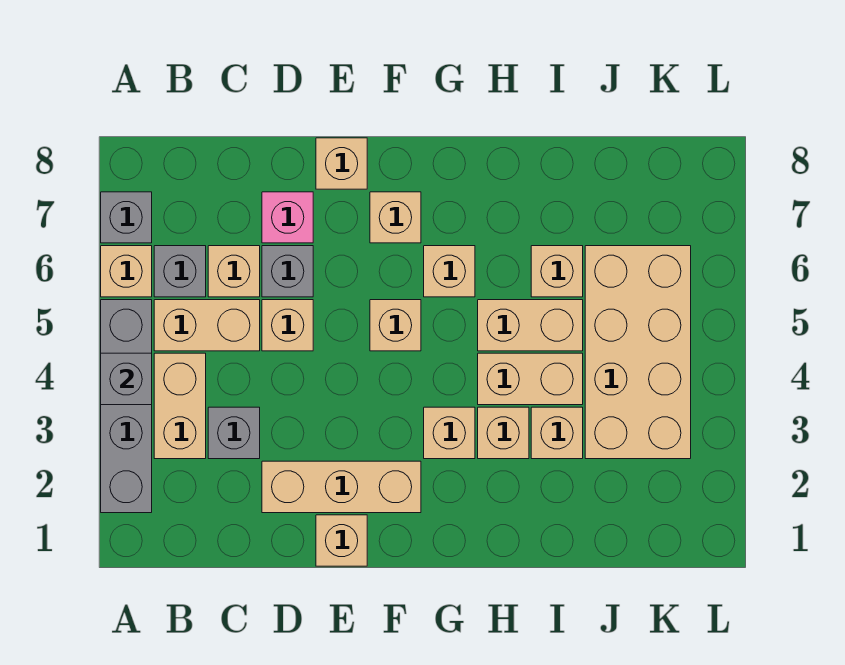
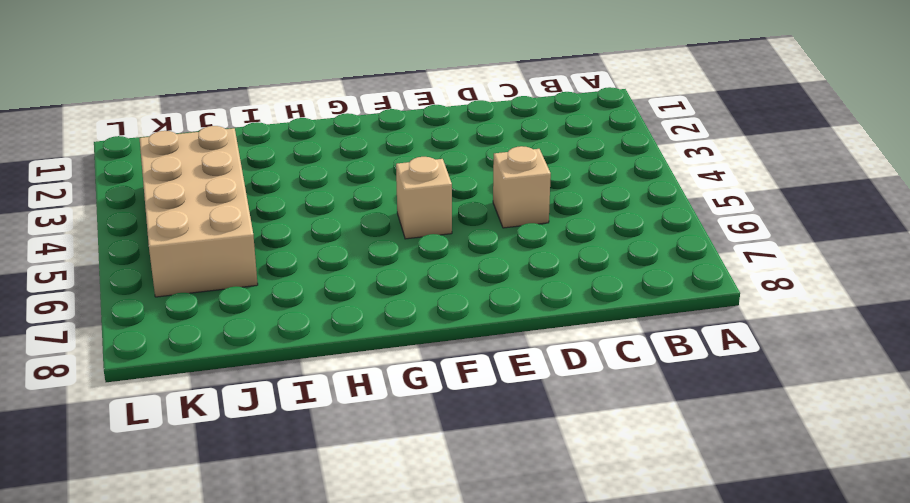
none -> grey brick A2:A5 level 1
none -> tan brick A6 level 1
none -> grey brick A7 level 1

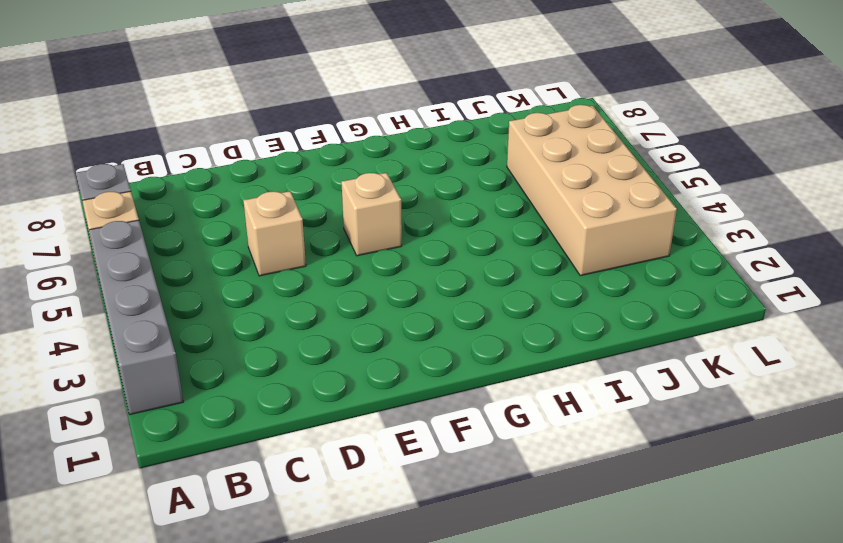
none -> tan brick B3:B4 level 1
none -> tan brick B5:C5 level 1
none -> grey brick B6 level 1

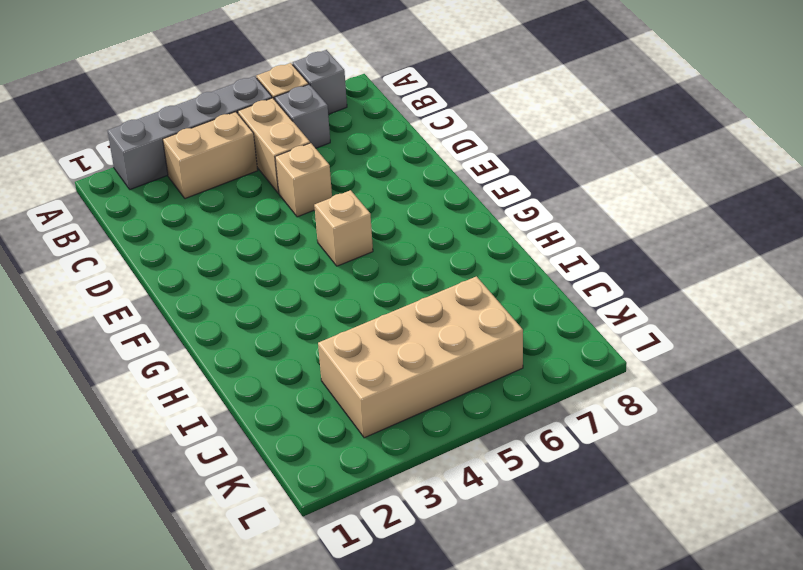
none -> grey brick C3 level 1
none -> tan brick C6 level 1
none -> tan brick D2:F2 level 1

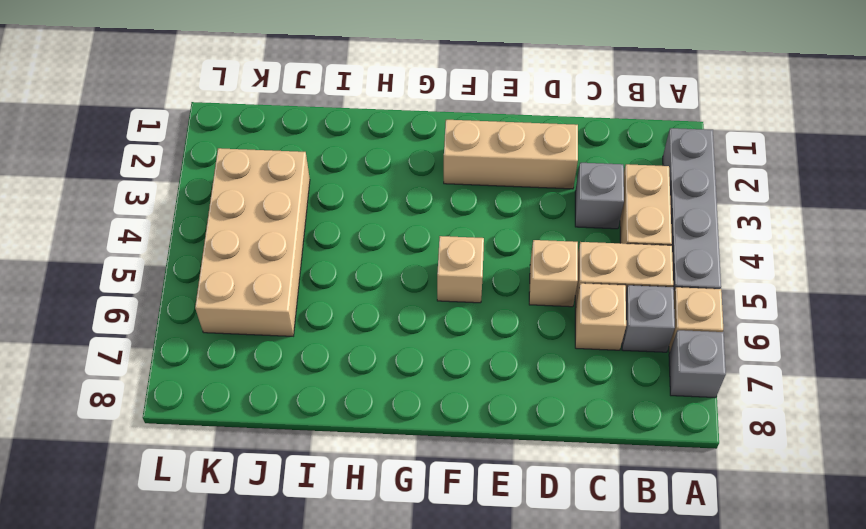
none -> grey brick D6 level 1
none -> pink brick D7 level 1
none -> tan brick E1 level 1

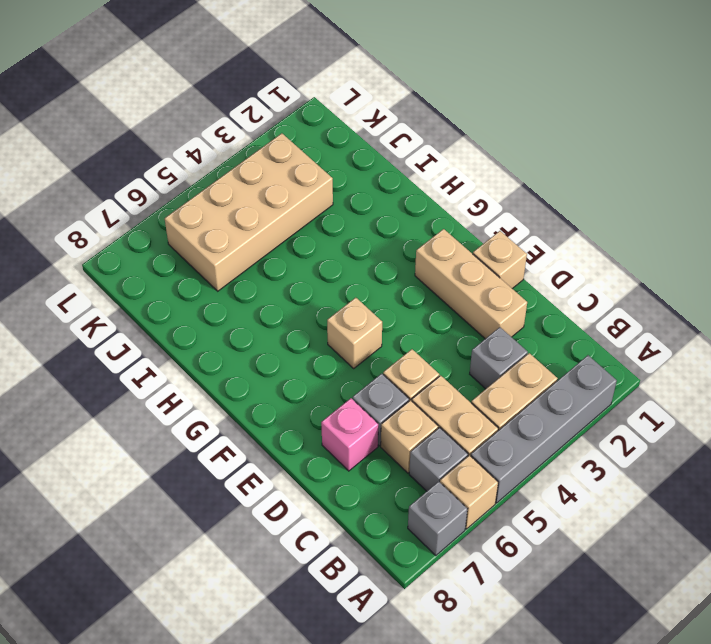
none -> tan brick E8 level 1
none -> tan brick F7 level 1
none -> tan brick G3 level 1

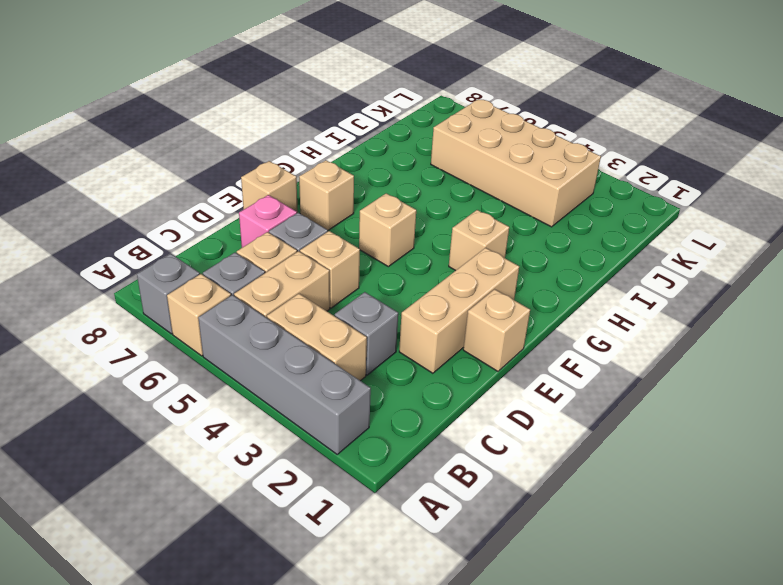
none -> tan brick G6 level 1
none -> tan brick H3 level 1
none -> tan brick H4:I4 level 1

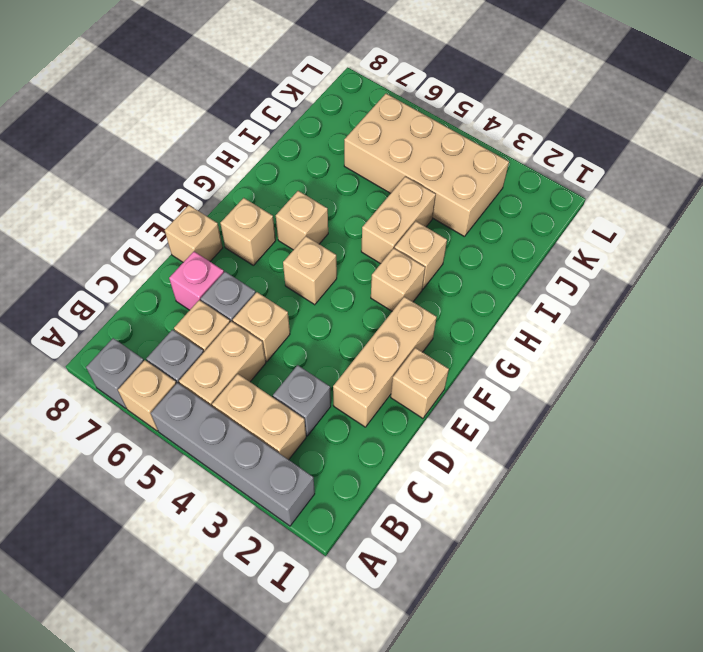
none -> tan brick H5:I5 level 1
none -> tan brick I3 level 1
none -> tan brick I6 level 1

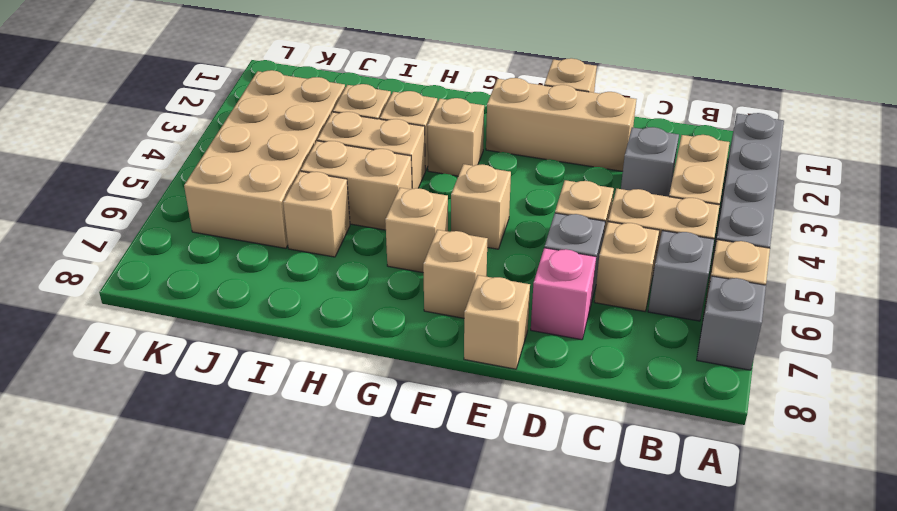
none -> grey brick A4 level 2

